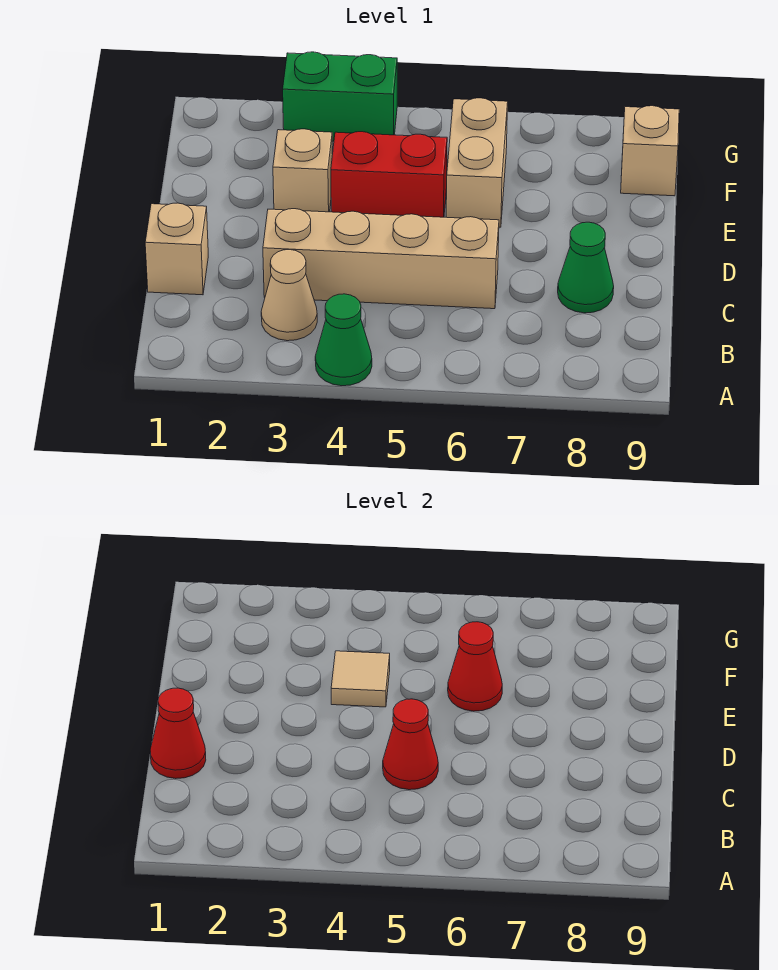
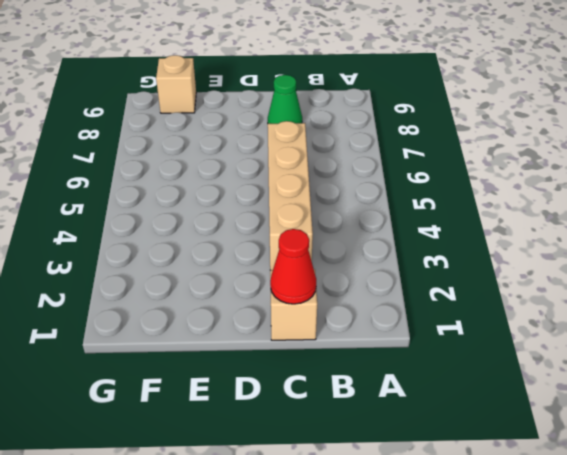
none -> green cone A4 level 1
none -> tan cone B3 level 1
none -> tan brick E3 level 1

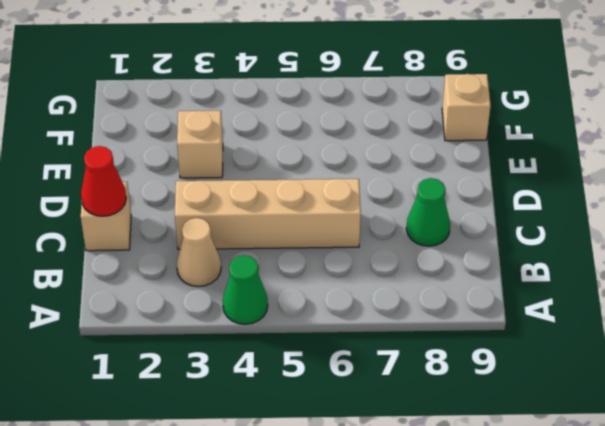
none -> red brick E4:E5 level 1
none -> tan brick E6:F6 level 1
none -> green brick G3:G4 level 1

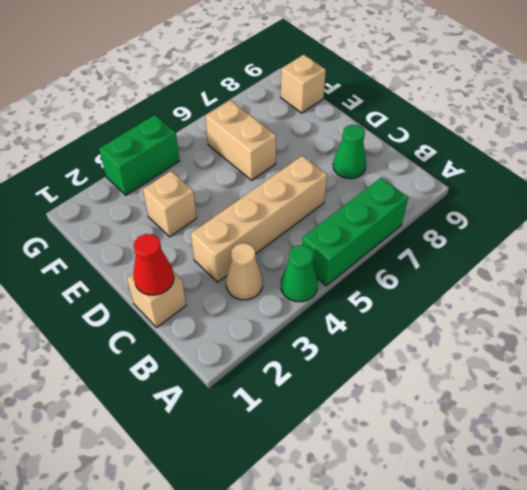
green brick A5:A7 level 1 -> none
none -> red brick E4:E5 level 1
none -> red cone C5 level 2
none -> tan tile E4 level 2

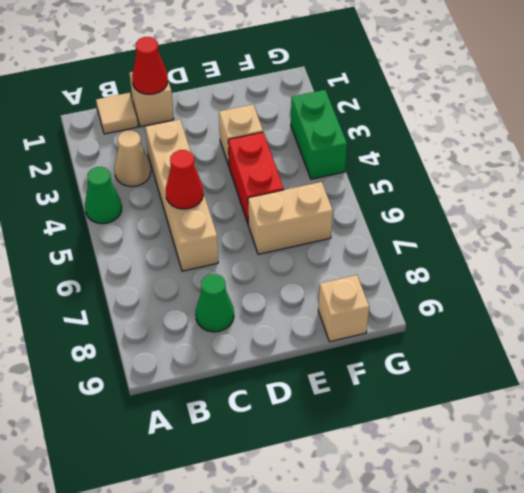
tan tile B1 level 1 -> tan tile E4 level 2
none -> red cone E6 level 2

